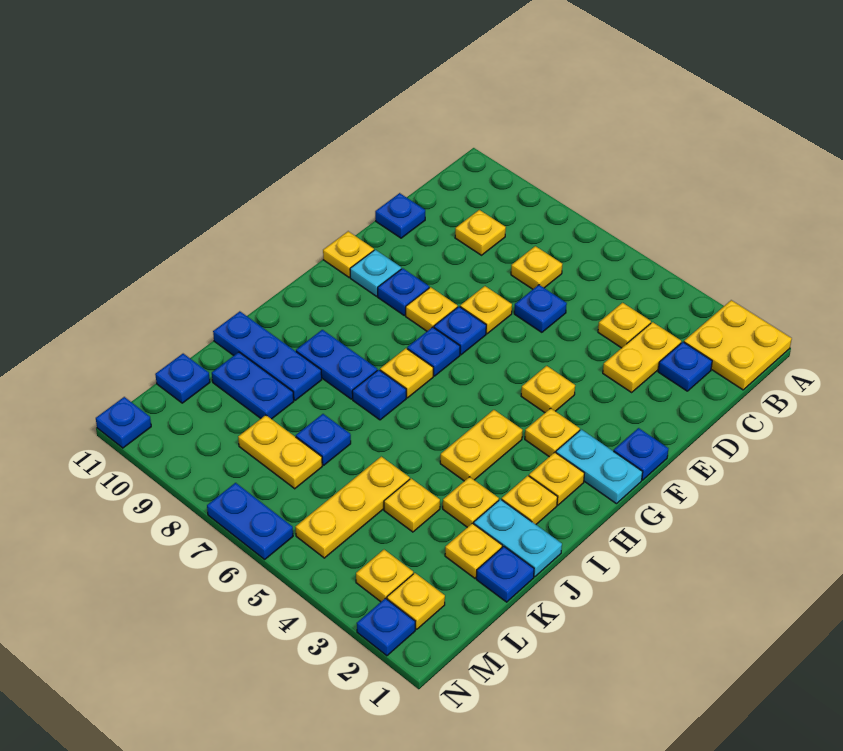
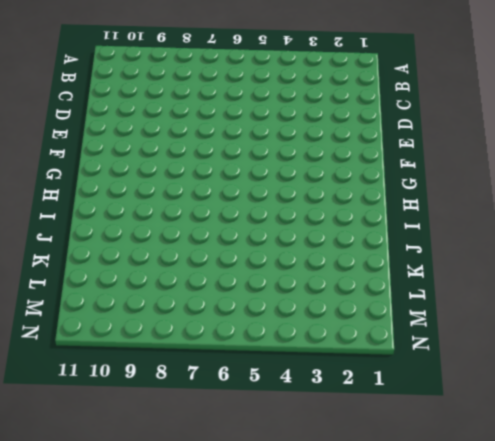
none -> yellow plate A1:B2 level 1
none -> blue plate C2 level 1
none -> yellow plate C3:D3 level 1
none -> yellow plate C4 level 1

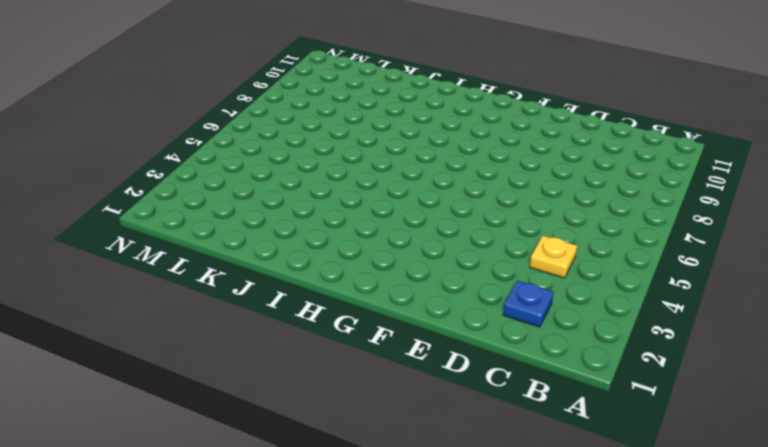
none -> yellow plate A1:B2 level 1
none -> yellow plate C3:D3 level 1
none -> yellow plate C7 level 1
none -> yellow plate C9 level 1

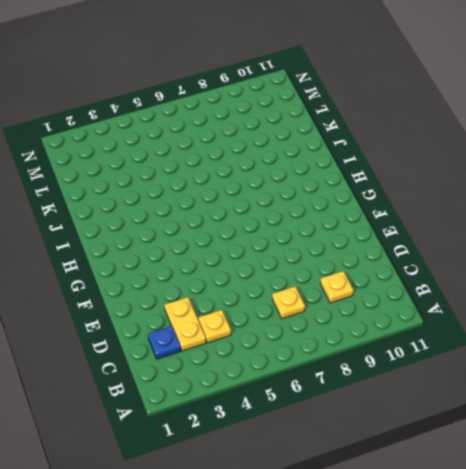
none -> yellow plate A1:B2 level 1
none -> blue plate D6 level 1
none -> blue plate D11 level 1
none -> yellow plate E7 level 1

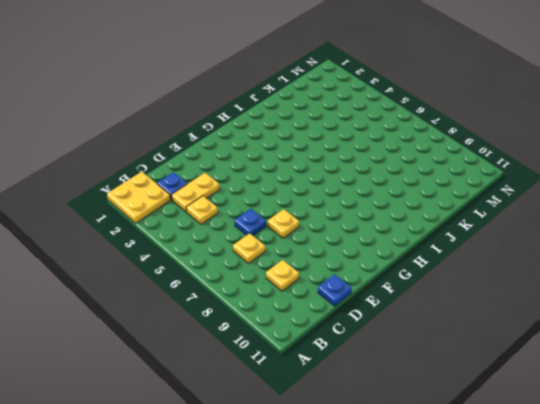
none -> blue plate F1 level 1
none -> yellow plate F4 level 1
none -> blue plate F7 level 1
none -> yellow plate F8 level 1

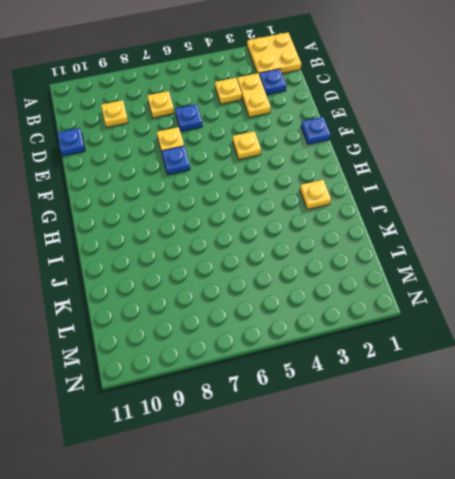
none -> yellow plate F8 level 1
none -> blue plate F9 level 1
none -> cyan plate F10 level 1
none -> yellow plate F11 level 1

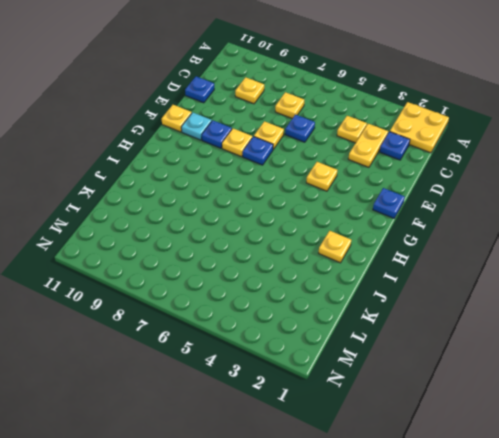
none -> cyan plate G1:G2 level 1
none -> yellow plate G3 level 1
none -> blue plate G7 level 1
none -> yellow plate H2 level 1

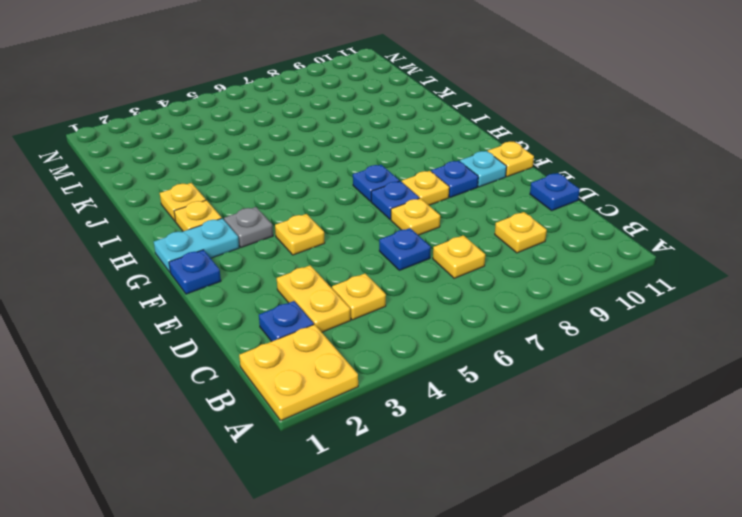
grey plate G3 level 1 -> yellow plate G3 level 1
none -> yellow plate H4:I4 level 1
none -> yellow plate H7 level 1
none -> blue plate I7 level 1
none -> blue plate I8:I9 level 1

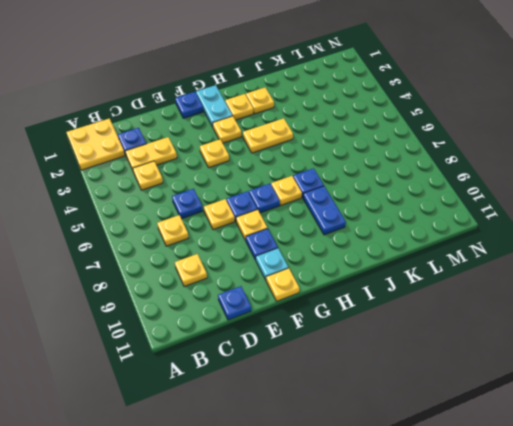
none -> cyan plate J1:J2 level 1
none -> yellow plate J3 level 1
none -> blue plate J9:J11 level 1
none -> blue plate K1 level 1

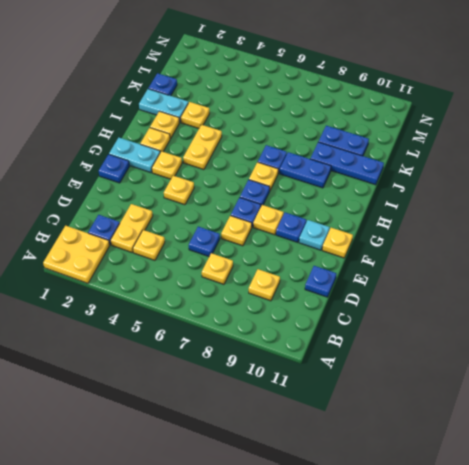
none -> yellow plate K2 level 1
none -> yellow plate K4 level 1
none -> yellow plate K5:M5 level 1
none -> blue plate K7 level 1

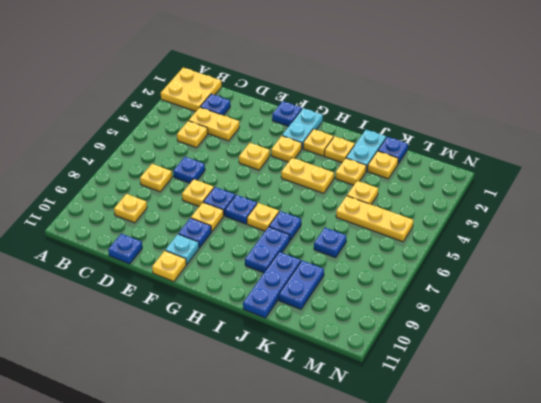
none -> yellow plate L7:L8 level 1
none -> blue plate L11 level 1
none -> yellow plate M2 level 1
none -> yellow plate M3 level 1

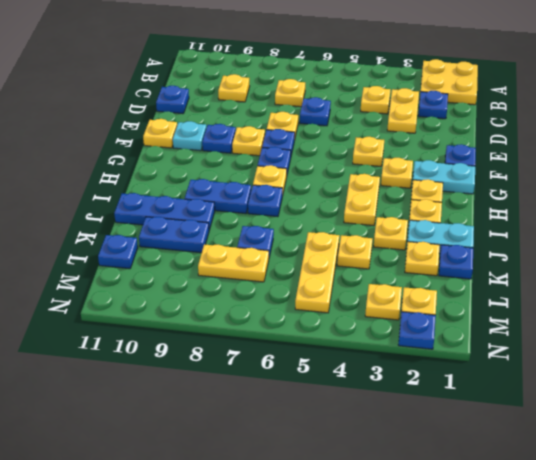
none -> blue plate N6:N7 level 1
none -> blue plate N11 level 1

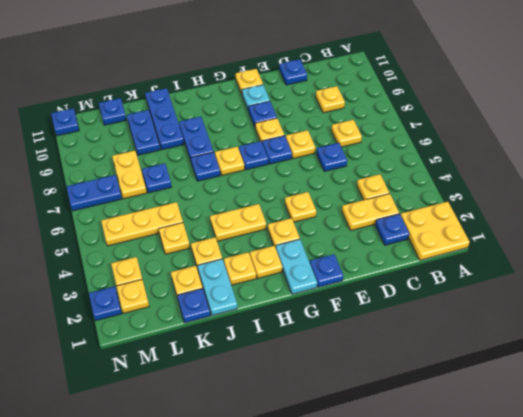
blue plate M7:N7 level 1 -> blue plate N6:N7 level 1

